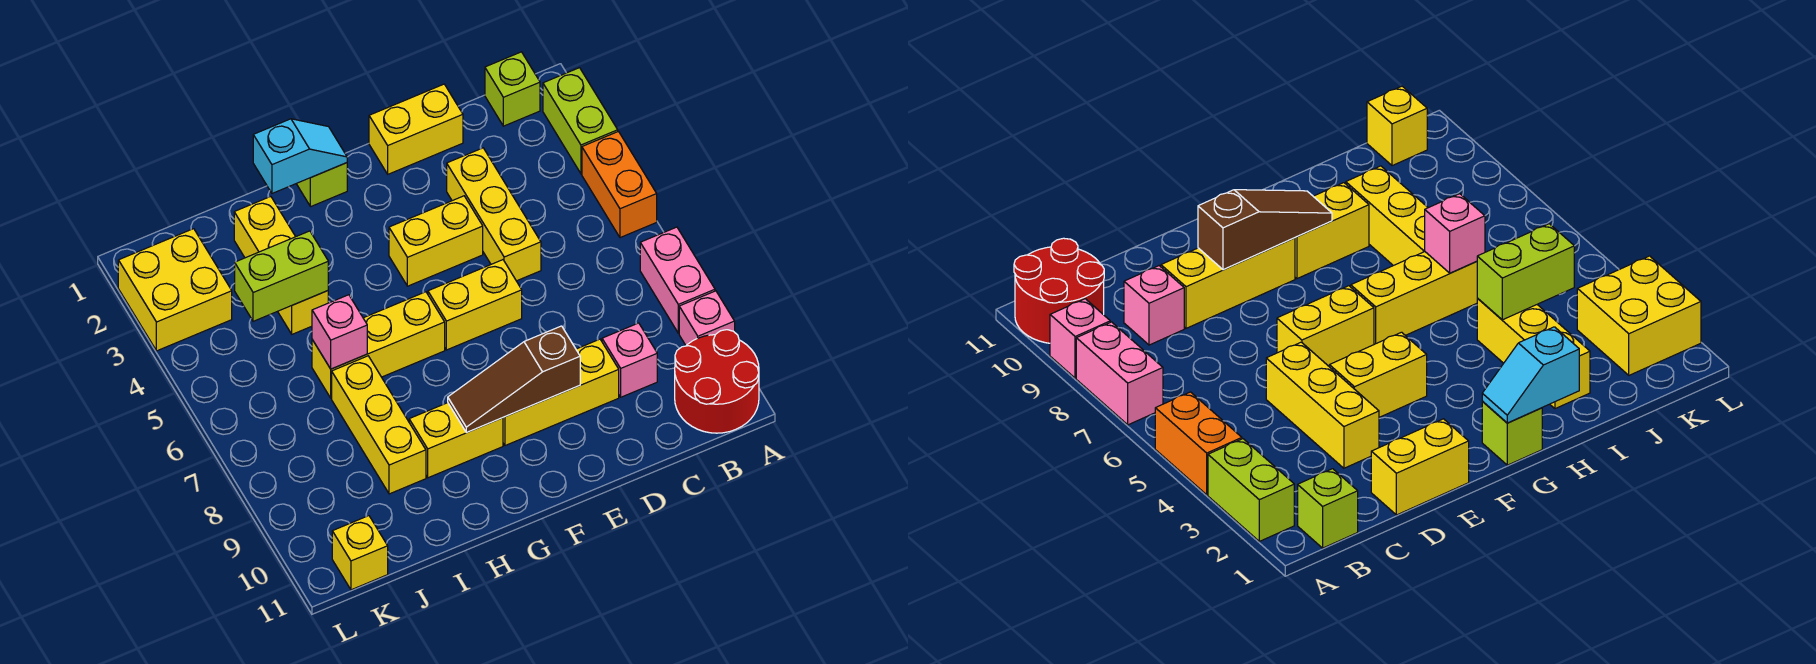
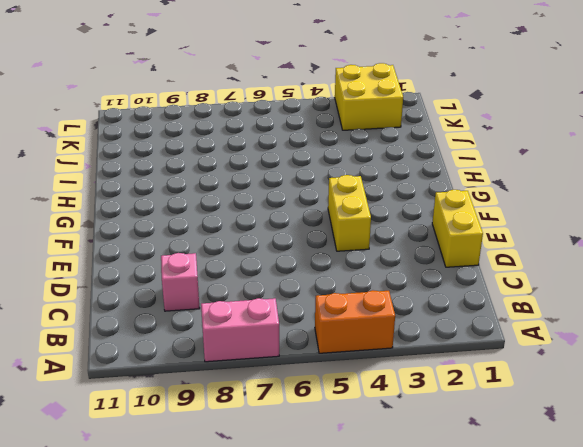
none -> lime brick A2:A3 level 1
none -> pink brick A9 level 1
none -> red round brick A10:B11 level 1

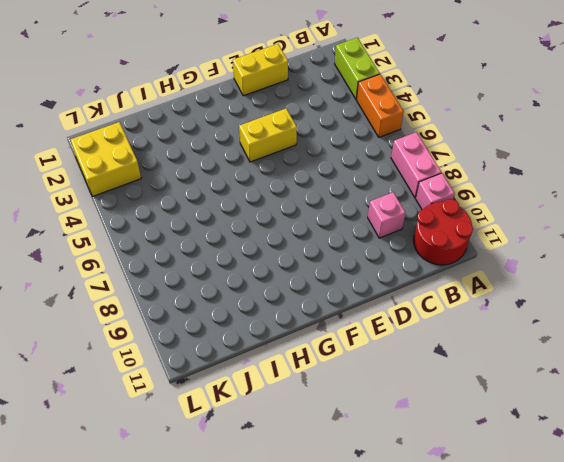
none -> lime brick B1 level 1
none -> yellow brick D3:D5 level 1
none -> yellow brick D9:F9 level 1

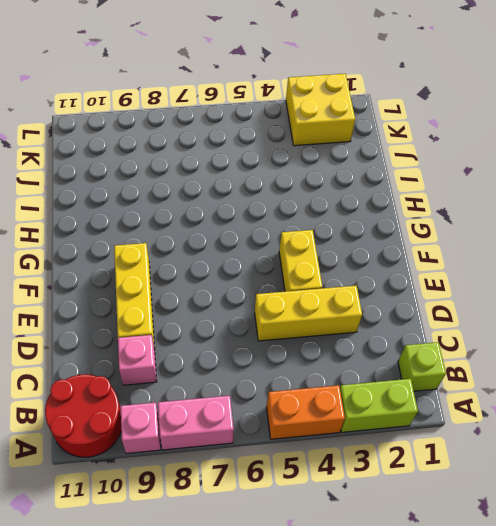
none -> yellow brick D1:E1 level 1
none -> yellow brick E6:F6 level 1
none -> lime brick G1 level 1

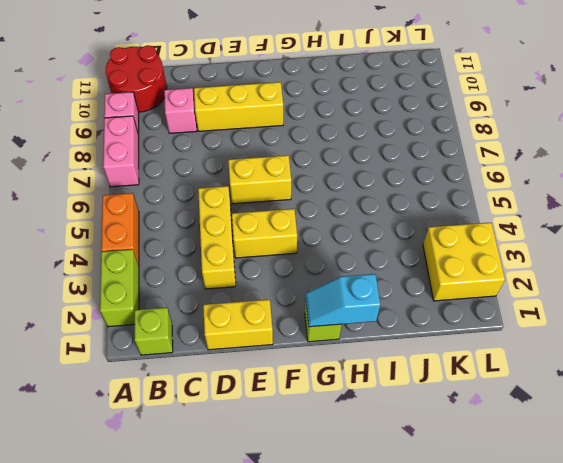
none -> yellow brick G6:I6 level 1
none -> yellow brick G9:H9 level 1
none -> yellow brick I2:I4 level 1

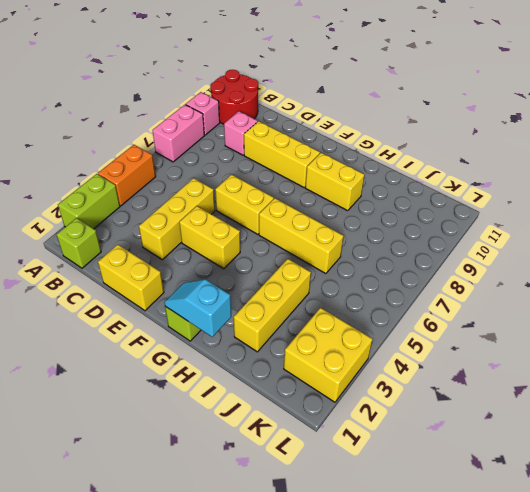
none -> yellow brick I7:I9 level 1
none -> yellow brick K11 level 1
none -> brown slope E9:G9 level 2 top E

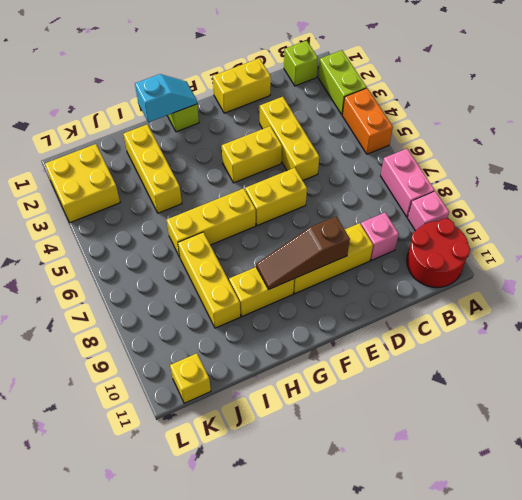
none -> lime brick I4:J4 level 2
none -> pink brick I6 level 2

